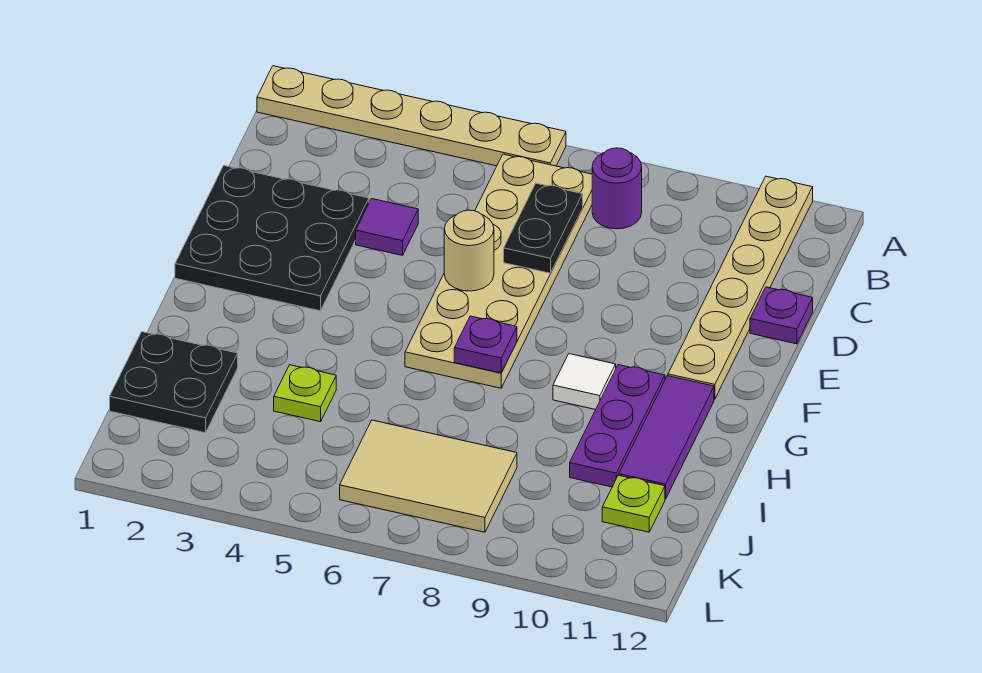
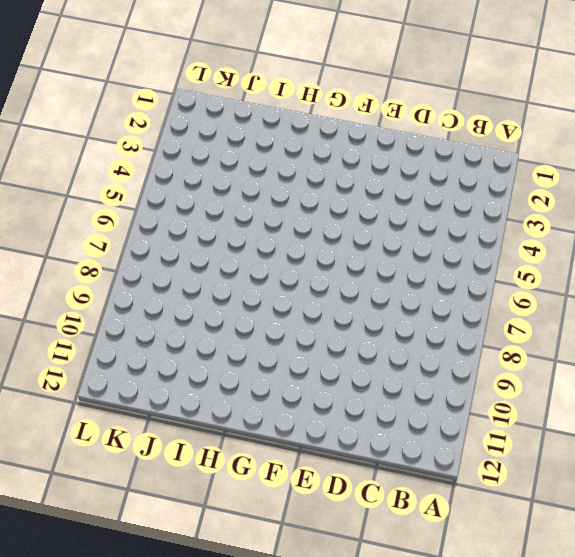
none -> tan plate A1:A6 level 1
none -> tan plate A11:F11 level 1
none -> tan plate B6:G7 level 1

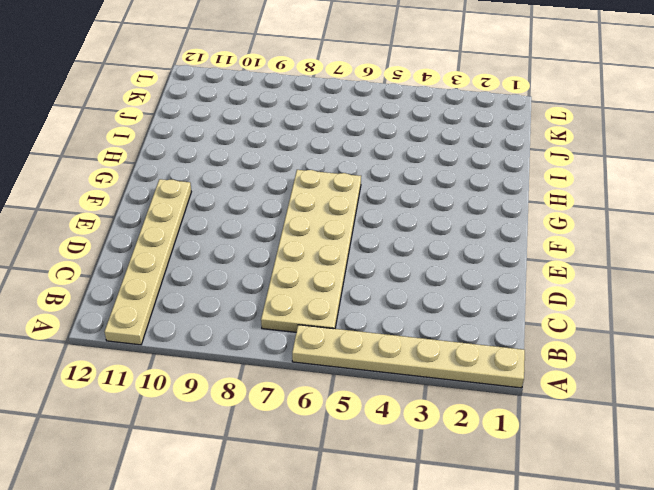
none -> purple round brick B8 level 1
none -> black plate D1:F3 level 1
none -> purple tile D4 level 1

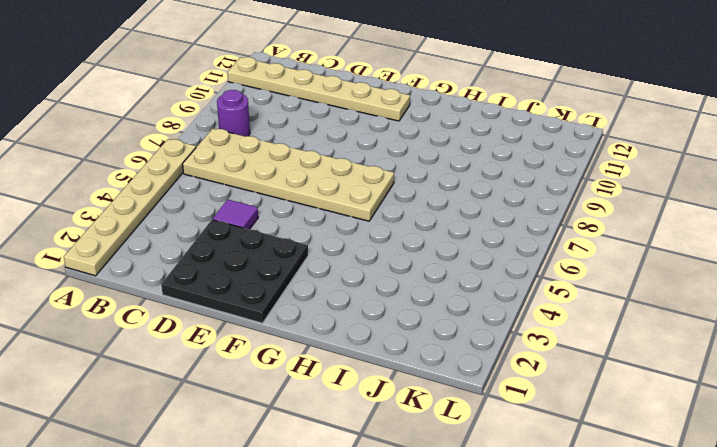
none -> purple plate D12 level 1
none -> white tile G9 level 1
none -> purple plate G10:I10 level 1

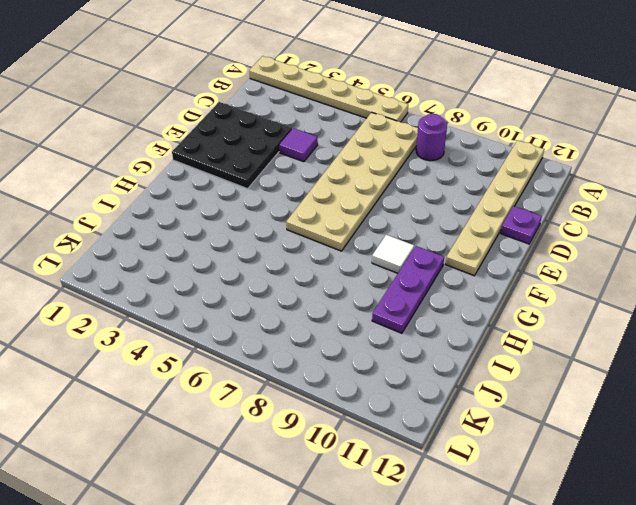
none -> purple tile G11:I11 level 1
none -> black plate I1:J2 level 1
none -> lime plate I4 level 1

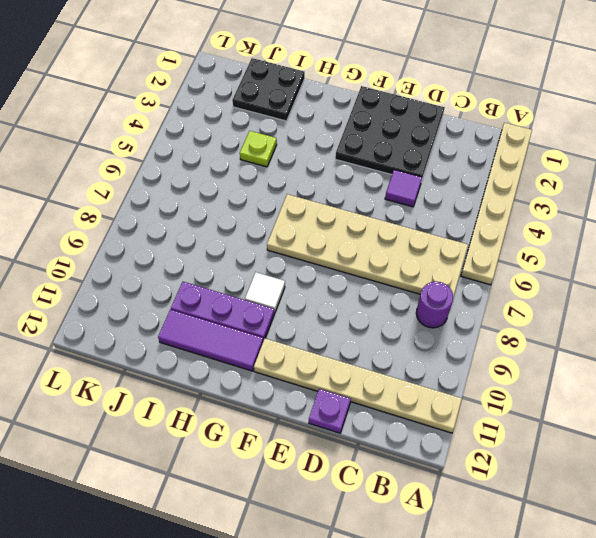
none -> tan tile J6:K8 level 1
none -> lime plate J11 level 1
none -> black plate C7:D7 level 2

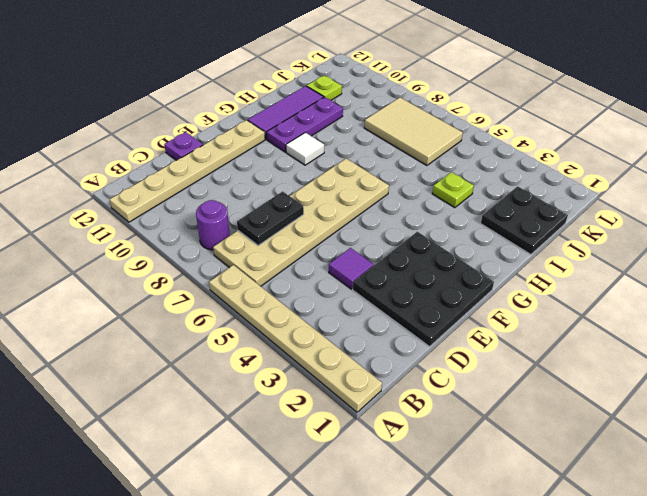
none -> tan round brick E6 level 2
none -> purple plate G7 level 2

